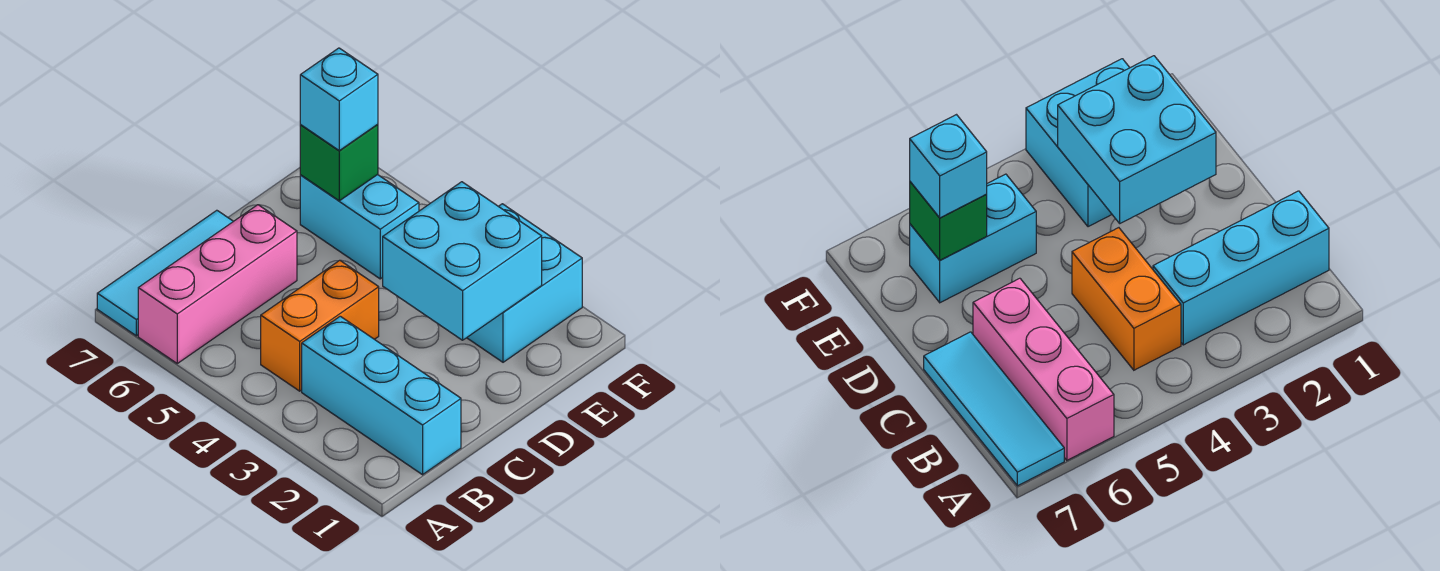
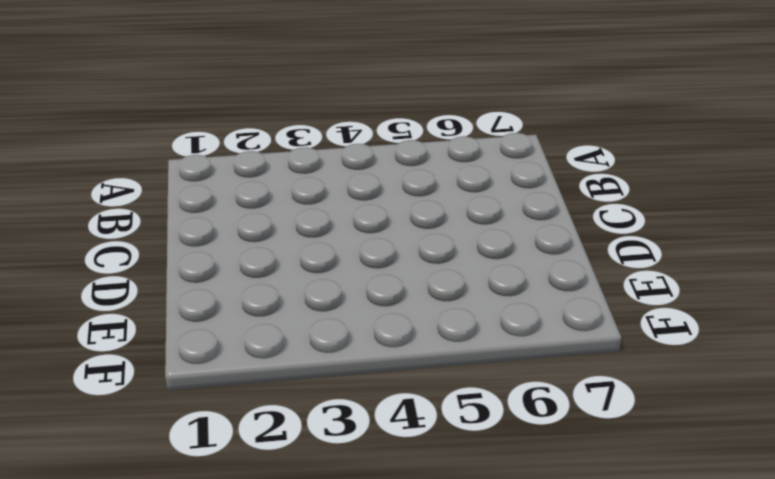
none -> pink brick A6:C6 level 1
none -> cyan tile A7:C7 level 1

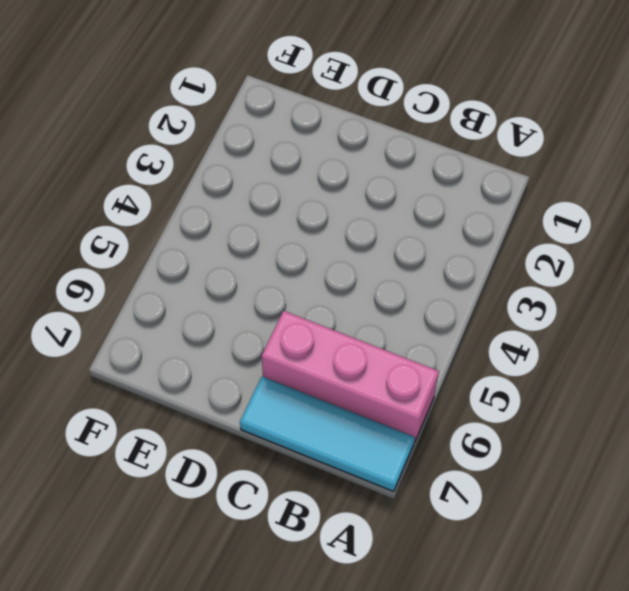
none -> cyan brick B1:B3 level 1
none -> orange brick B4:C4 level 1

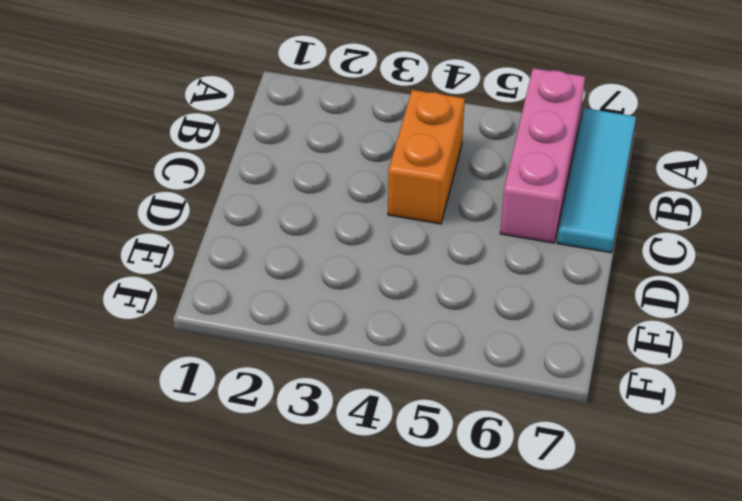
none -> cyan brick B1:B3 level 1
none -> cyan brick E2:F3 level 1

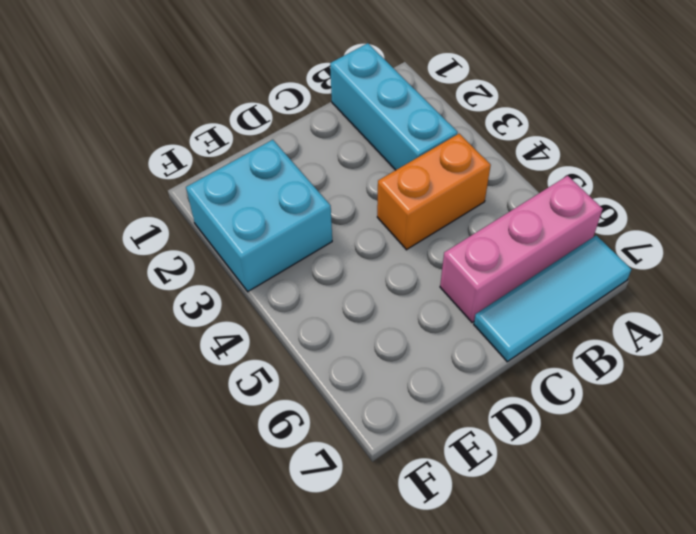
none -> cyan brick E5:E6 level 1
none -> cyan brick D2:E3 level 2

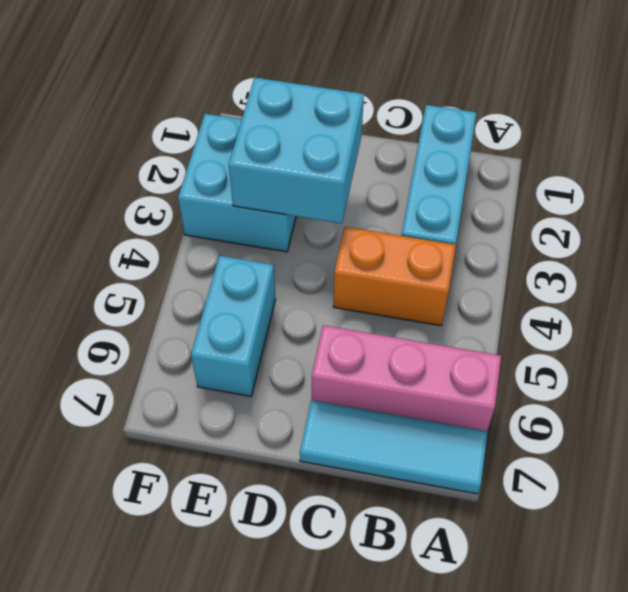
none -> green brick E6 level 2
none -> cyan brick E6 level 3

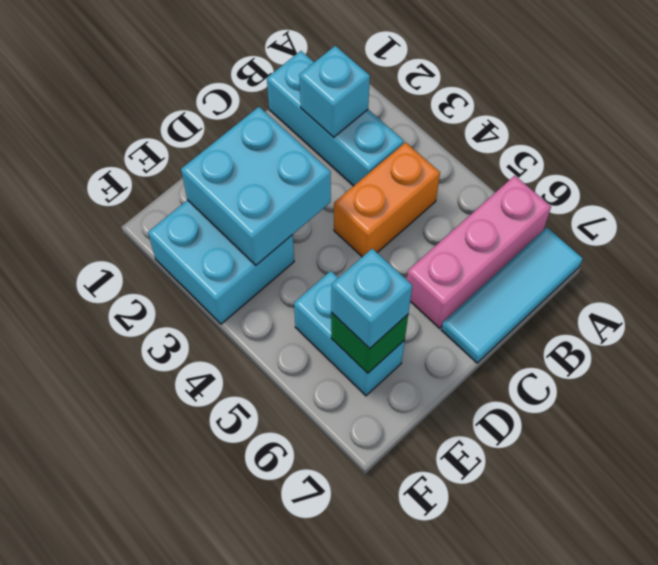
cyan brick B2 level 2 -> none

